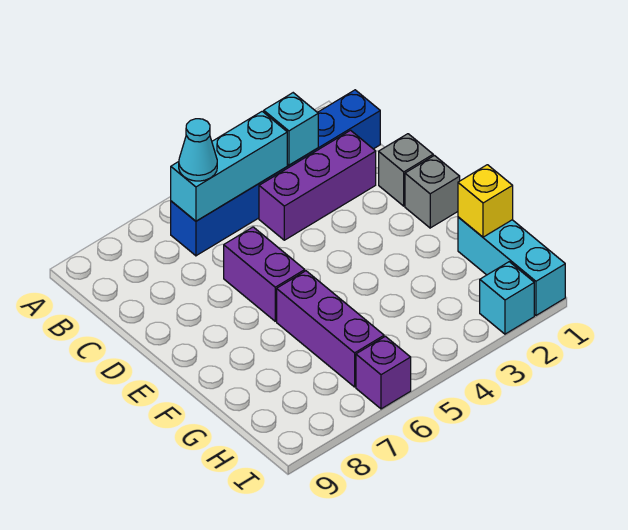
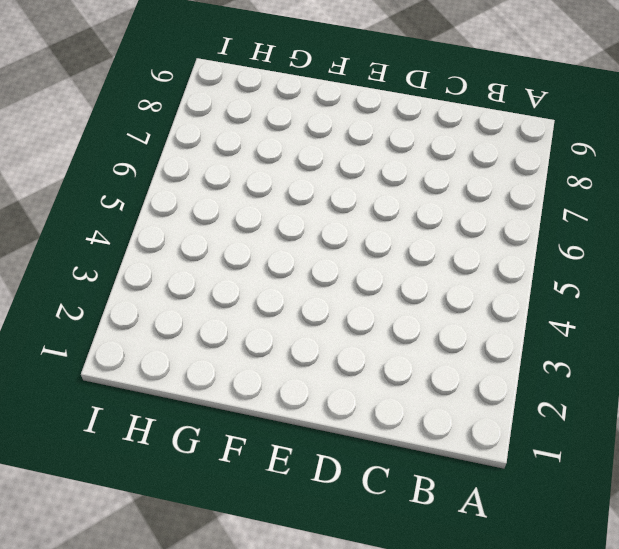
none -> blue brick B1:B6 level 1
none -> purple brick C2:C4 level 1
none -> grey brick D1 level 1

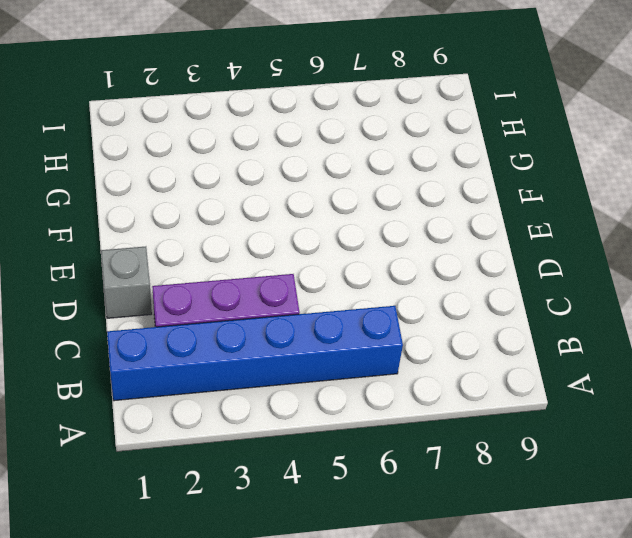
none -> purple brick D6:E6 level 1
none -> grey brick E1 level 1
none -> purple brick F6:H6 level 1

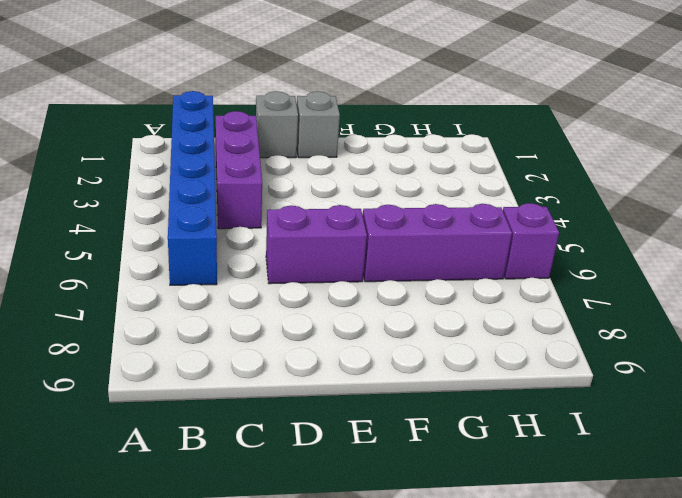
none -> cyan brick G1:I1 level 1
none -> cyan brick I2 level 1
none -> cyan brick B3 level 2

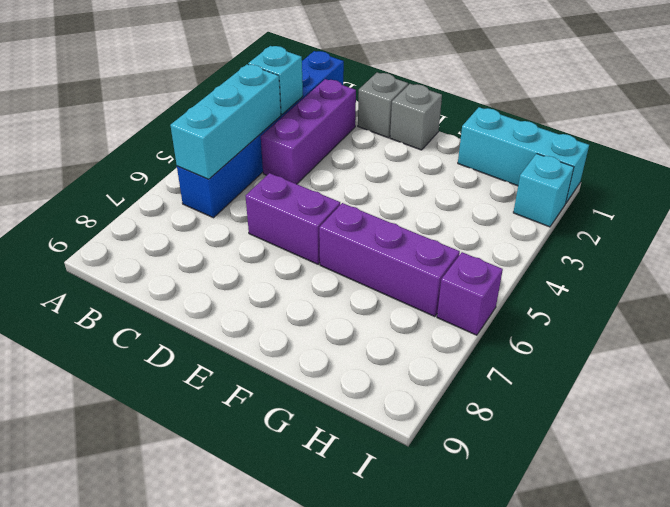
none -> yellow brick G1 level 2
none -> cyan cone B6 level 3

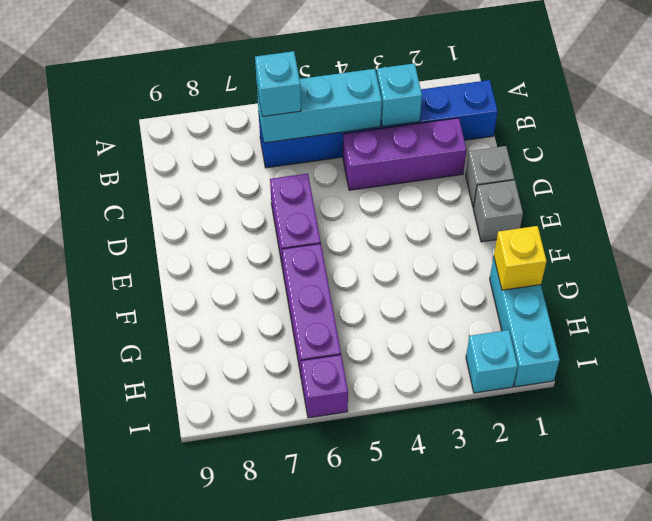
cyan brick B6 level 3 -> cyan cone B6 level 3

